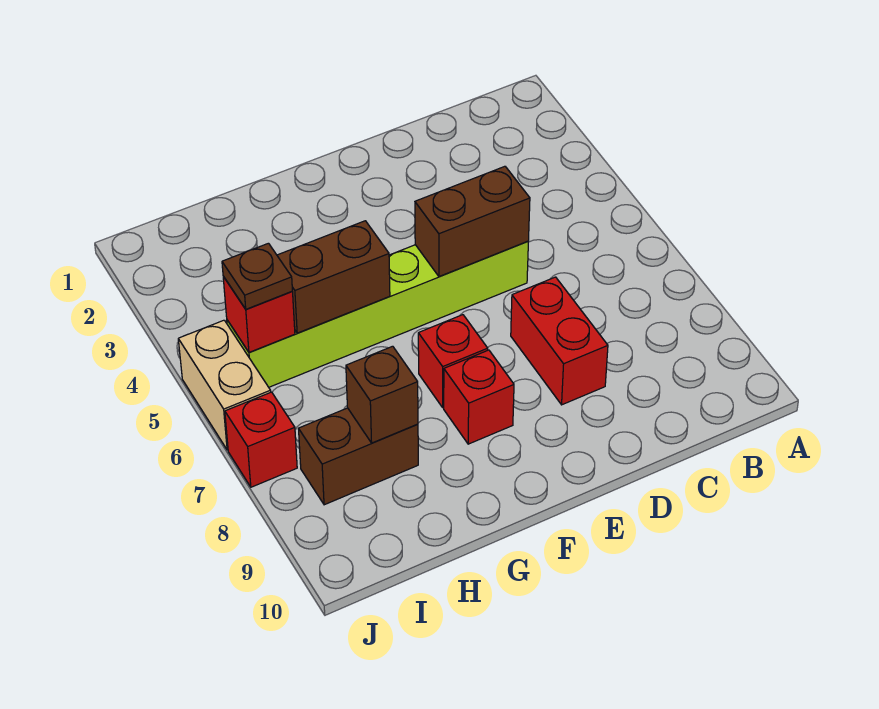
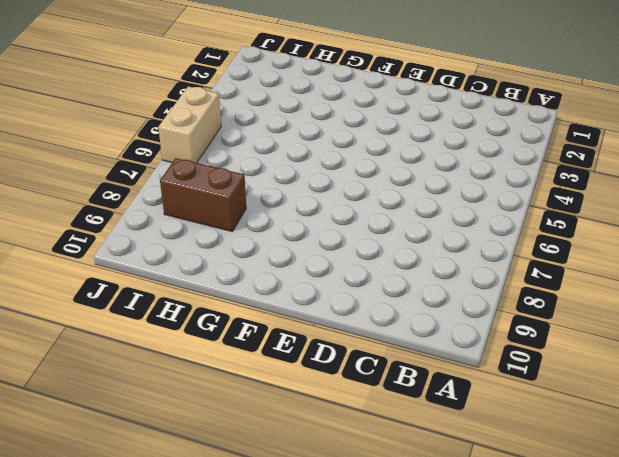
none -> lime brick D5:I5 level 1
none -> red brick D7:D8 level 1
none -> red brick F7 level 1

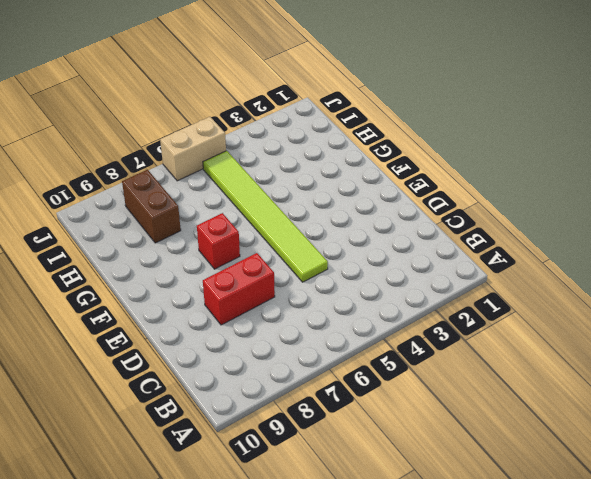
lime tile D5:I5 level 1 -> lime brick D5:I5 level 1
none -> red brick F8 level 1
none -> red brick J7 level 1
none -> brown brick D5:E5 level 2

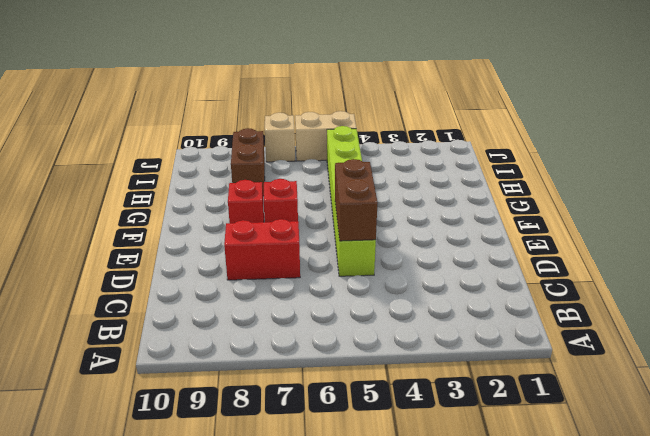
tan brick J7 level 1 -> red brick J7 level 1
none -> brown brick G5:H5 level 2
none -> brown brick H8 level 2
none -> red brick I5 level 2

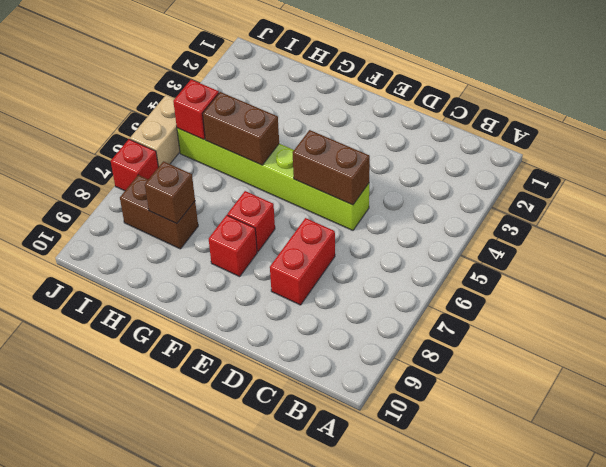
none -> brown plate I5 level 3

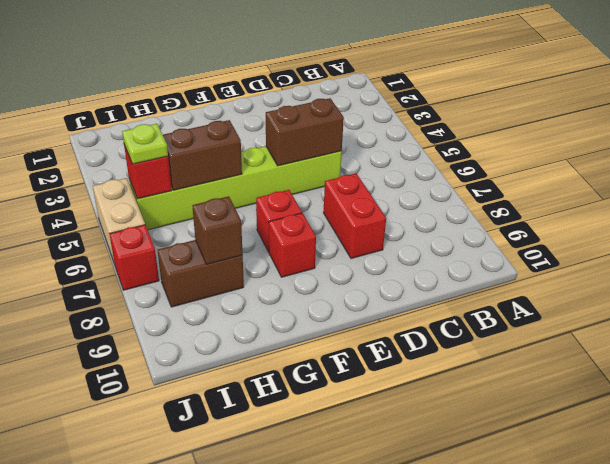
lime plate I5 level 3 -> brown plate I5 level 3

